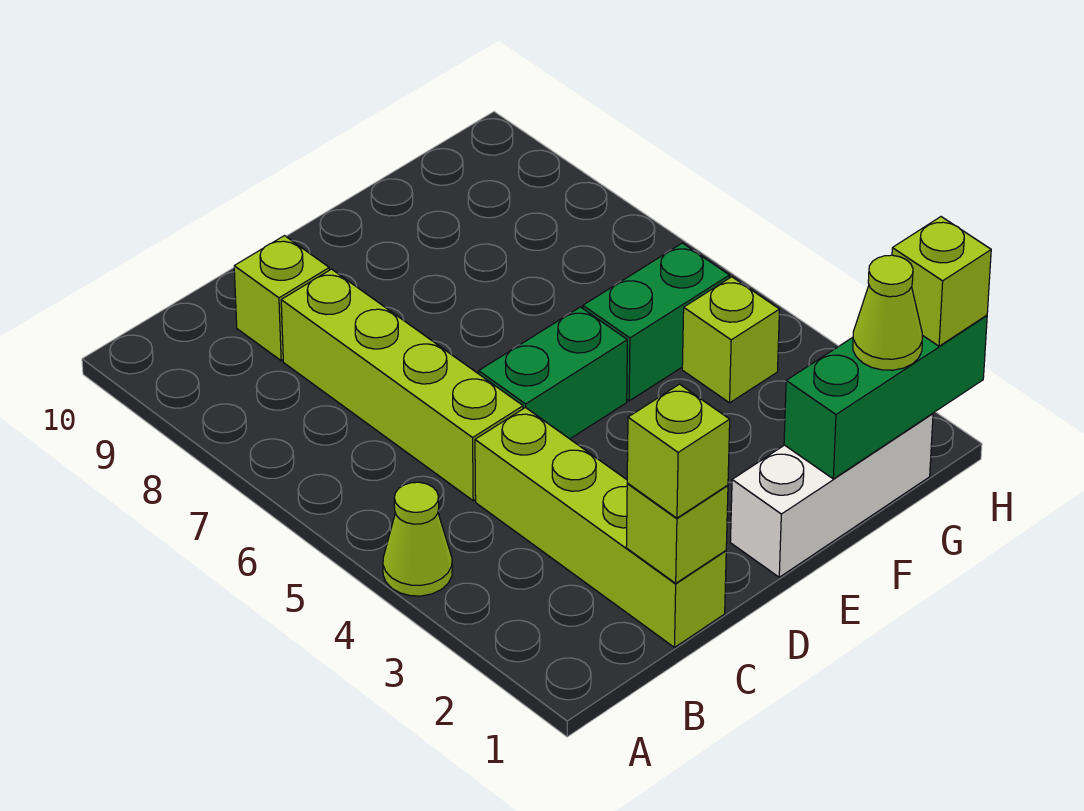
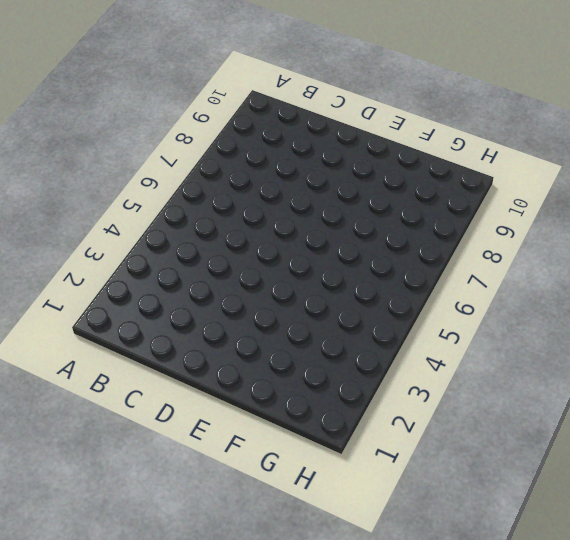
none -> lime cone A4 level 1
none -> lime brick C1:C4 level 1
none -> lime brick C5:C8 level 1

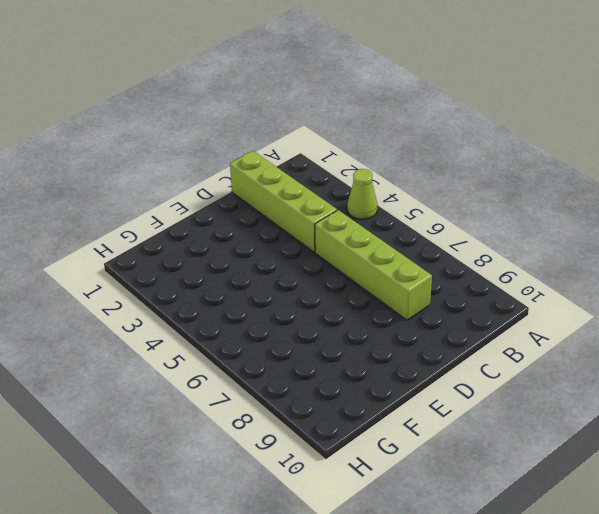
none -> lime brick C9 level 1
none -> green brick D5:E5 level 1
none -> white brick E1:G1 level 1

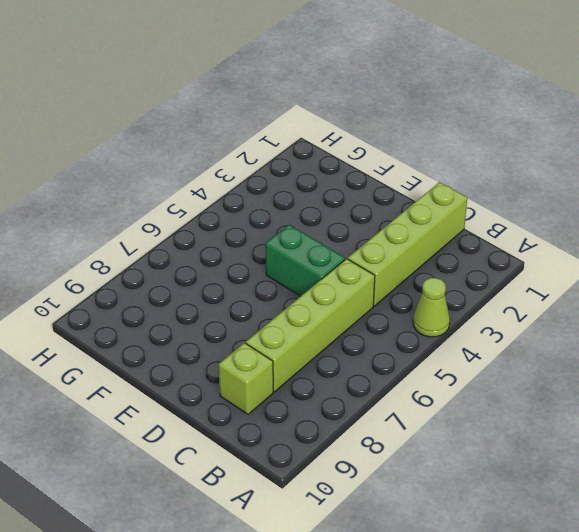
none -> white brick E1:G1 level 1
none -> green brick F5:G5 level 1
none -> lime brick G4 level 1

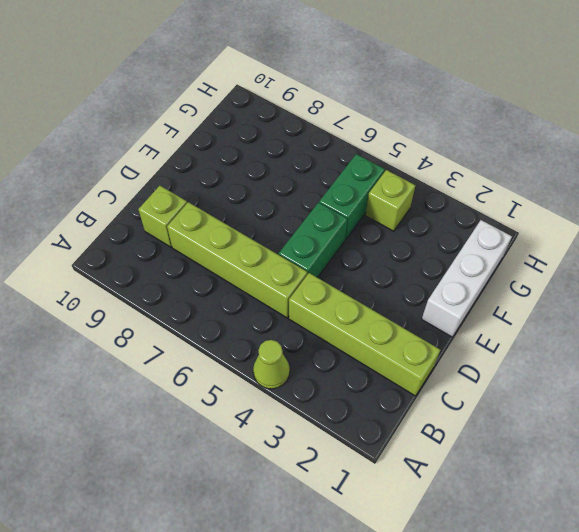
none -> lime brick C1 level 2
none -> green brick F1:H1 level 2
none -> lime brick C1 level 3

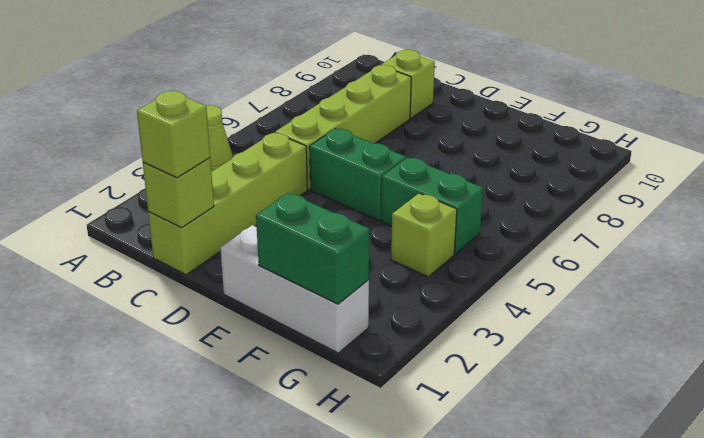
green brick F1:G1 level 2 -> green brick F1:H1 level 2
none -> lime cone G1 level 3
none -> lime brick H1 level 3

